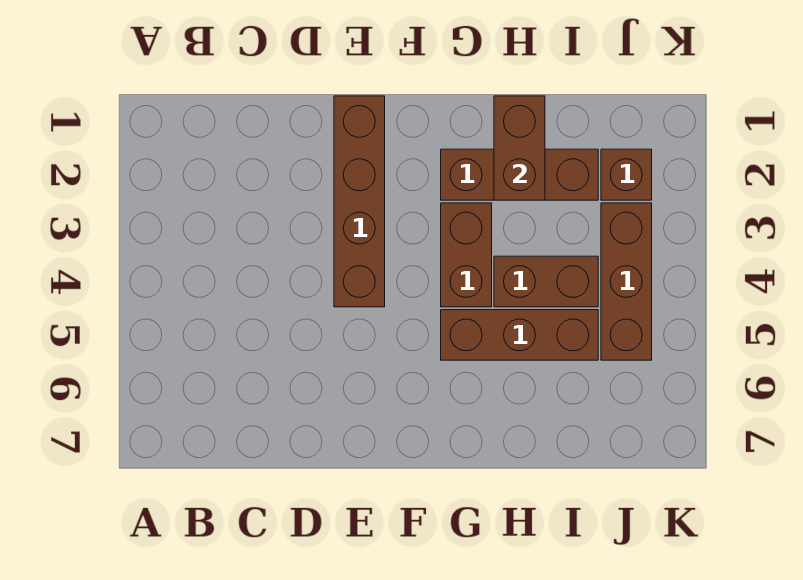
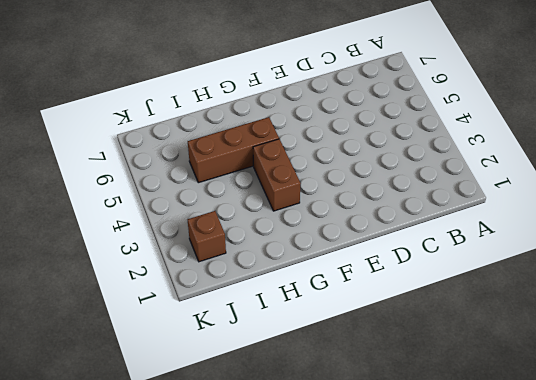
none -> brown brick E1:E4 level 1
none -> brown brick G2:I2 level 1

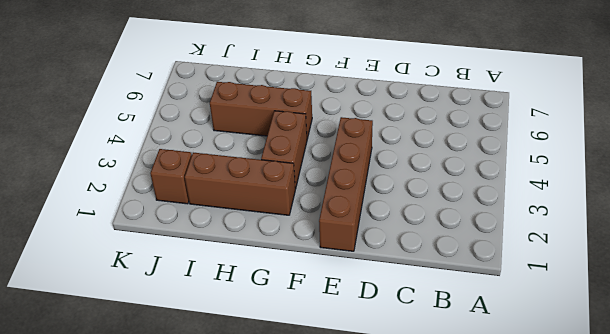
none -> brown brick H4:I4 level 1
none -> brown brick J3:J5 level 1

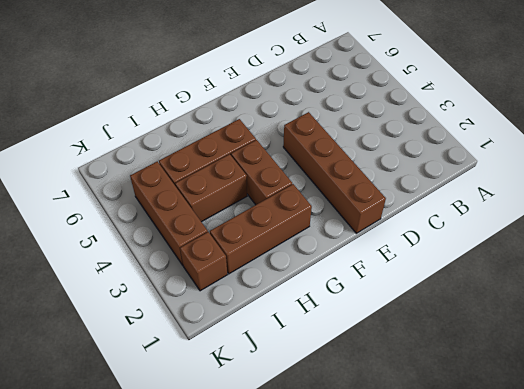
none -> brown brick H1:H2 level 2

